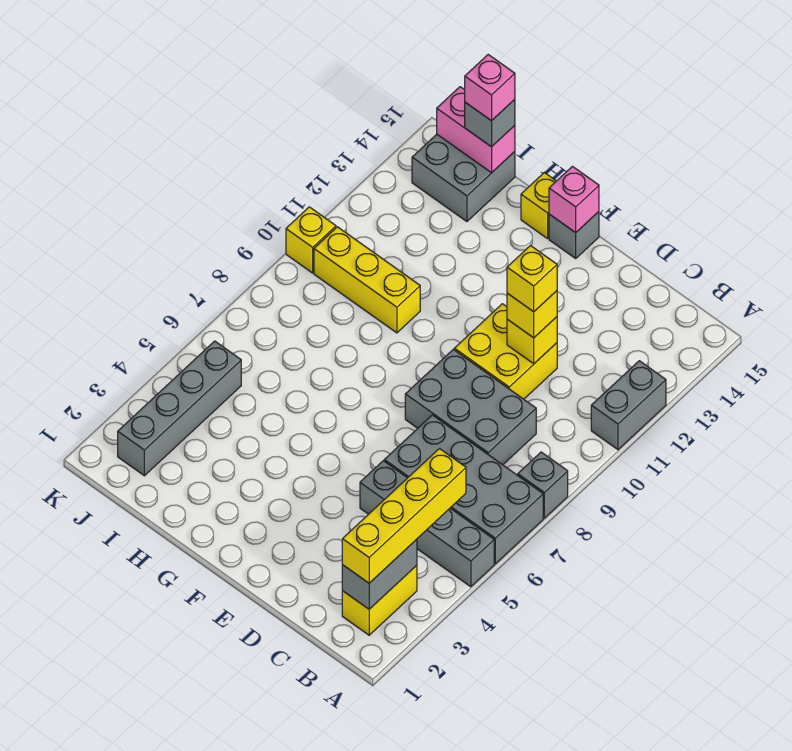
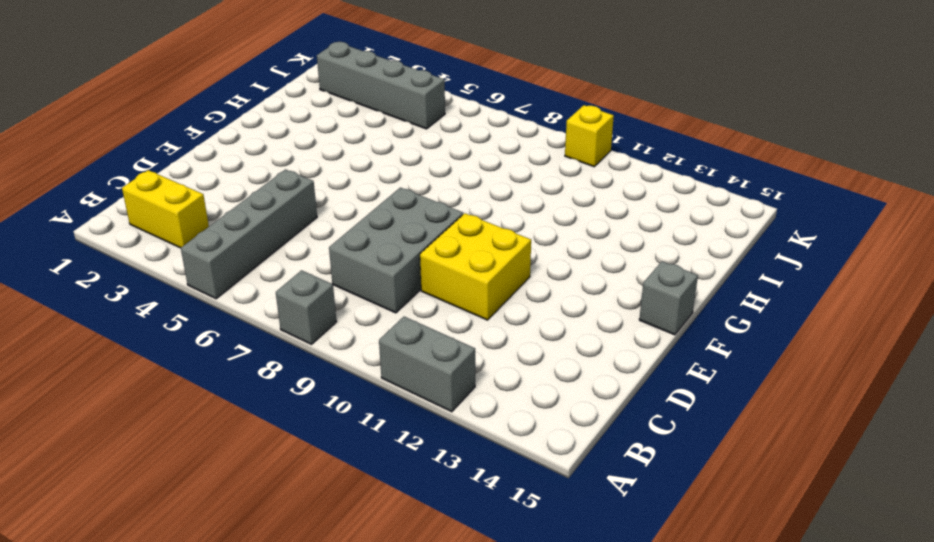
none -> grey brick A6:D7 level 1
none -> yellow brick G15 level 1
none -> yellow brick H10:J10 level 1

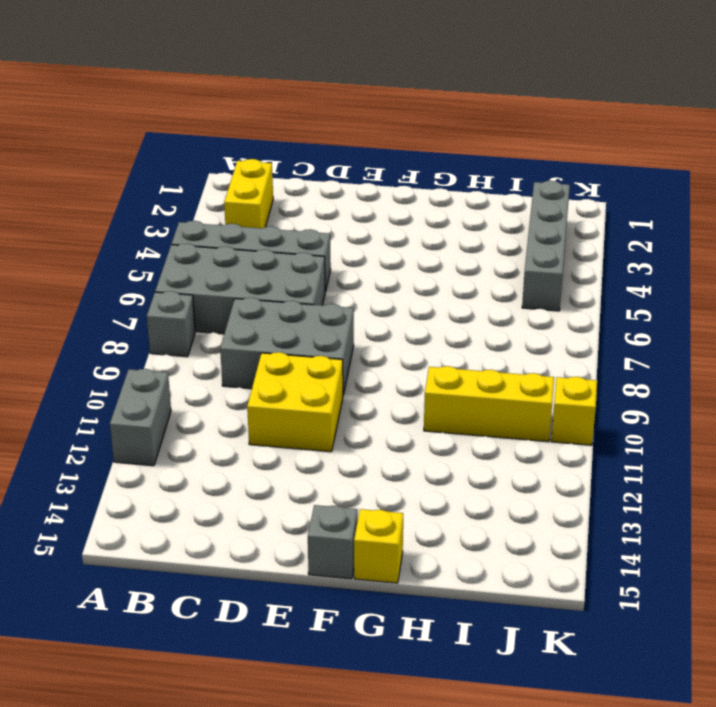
none -> grey brick I14:J15 level 1
none -> grey brick B2:B3 level 2
none -> yellow brick D11 level 2

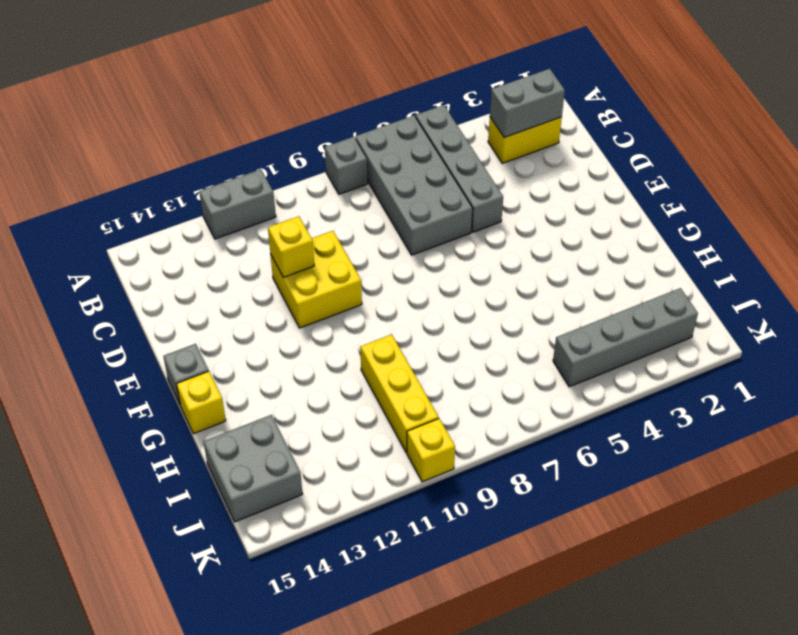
none -> grey brick C8:E9 level 1
none -> pink brick F15 level 2
none -> pink brick I15:J15 level 2

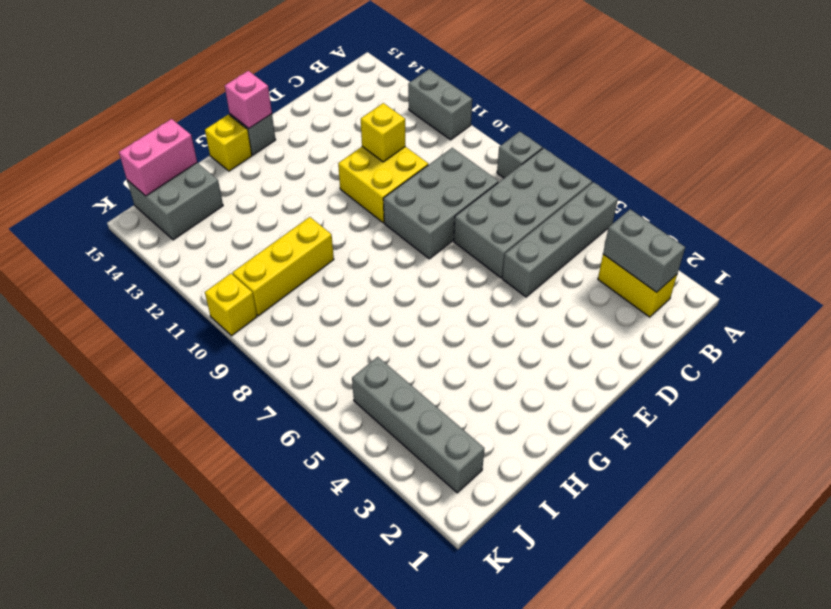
none -> yellow brick B2:B5 level 3
none -> yellow brick D11 level 3
none -> grey brick I15 level 3

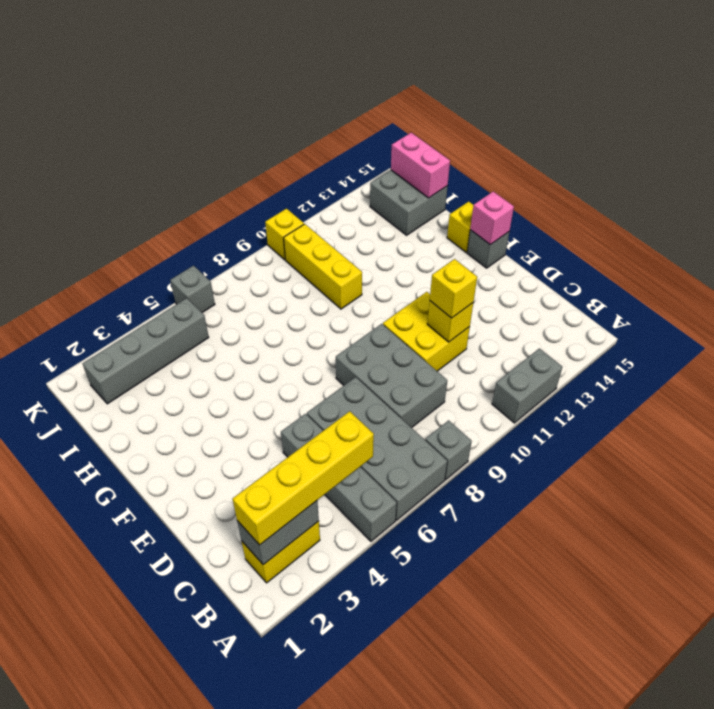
grey brick K6 level 1 -> grey brick I15 level 3
none -> yellow brick D11 level 4
none -> pink brick I15 level 4

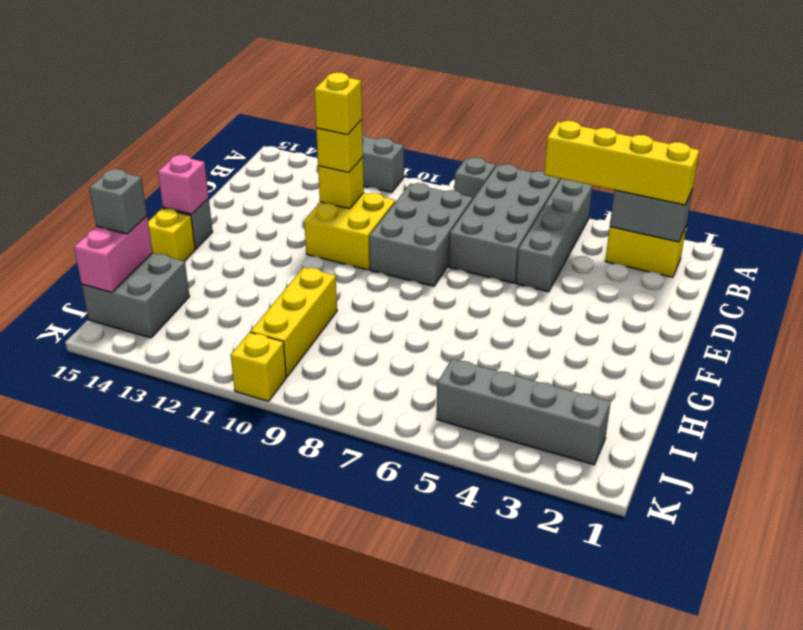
none -> pink brick I15 level 4

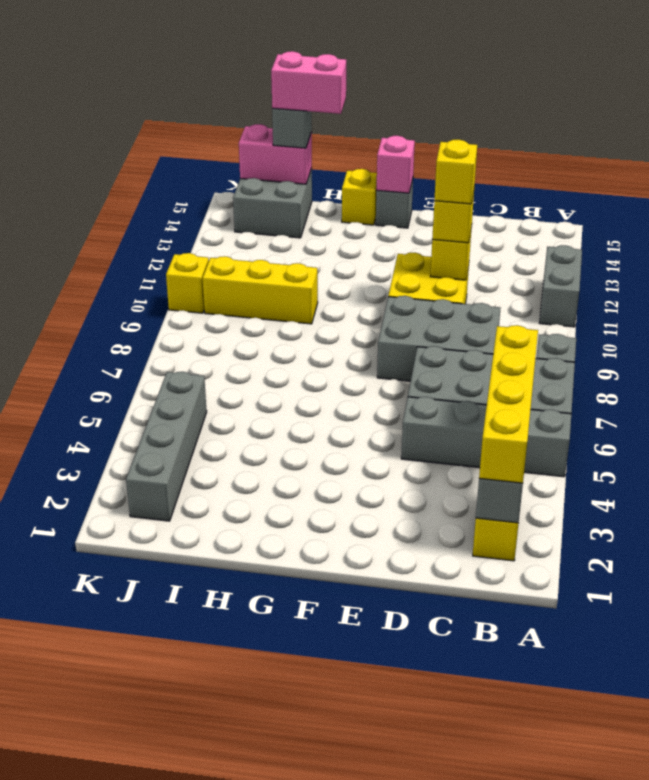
pink brick H15:I15 level 4 -> pink brick I15 level 4

